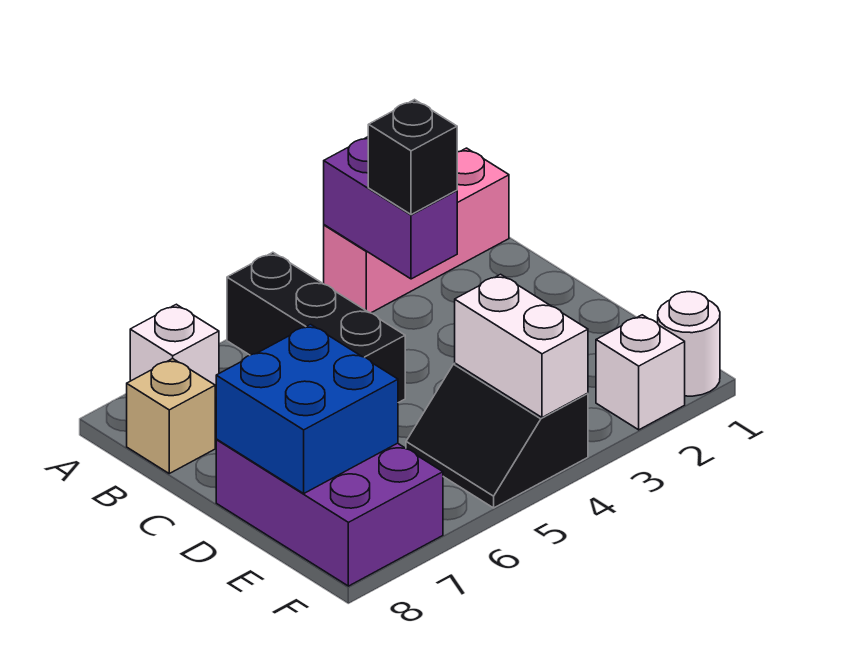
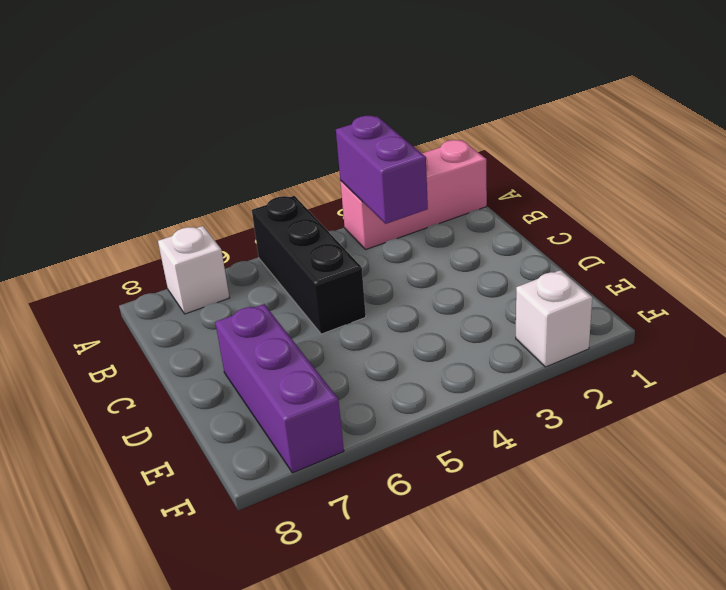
purple brick D7:F7 level 1 -> purple brick D7:F8 level 1
none -> tan brick B8 level 1
none -> black slope E4:F5 level 1 top 4
none -> white round brick F1 level 1

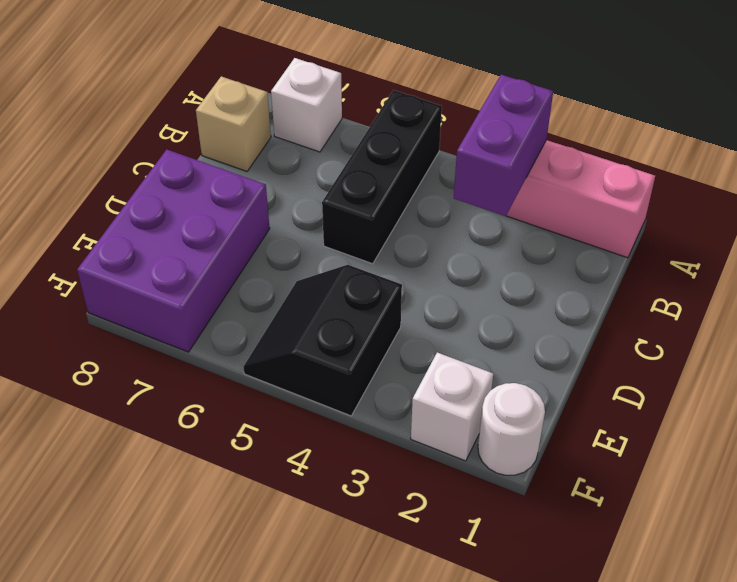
none -> blue brick D7:E8 level 2
none -> white brick E4:F4 level 2
none -> black brick B3 level 3

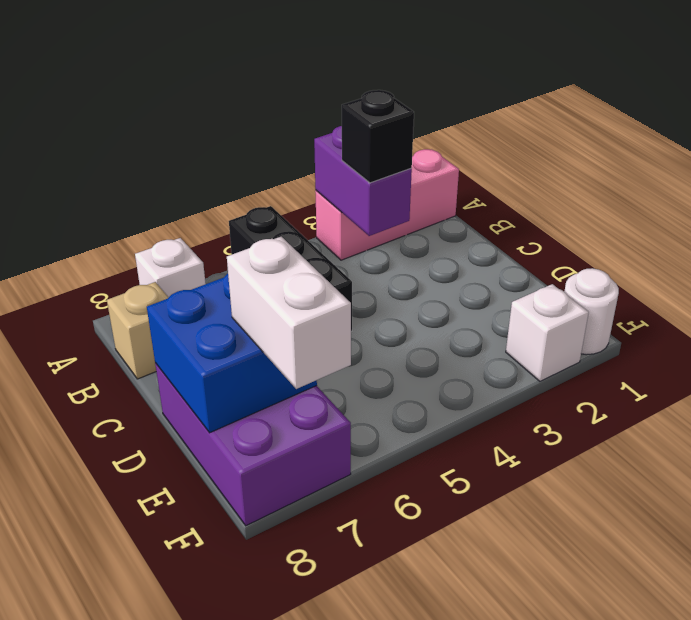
white brick E7:F7 level 3 -> white brick E4:F4 level 2
none -> black slope E4:F5 level 1 top 4

